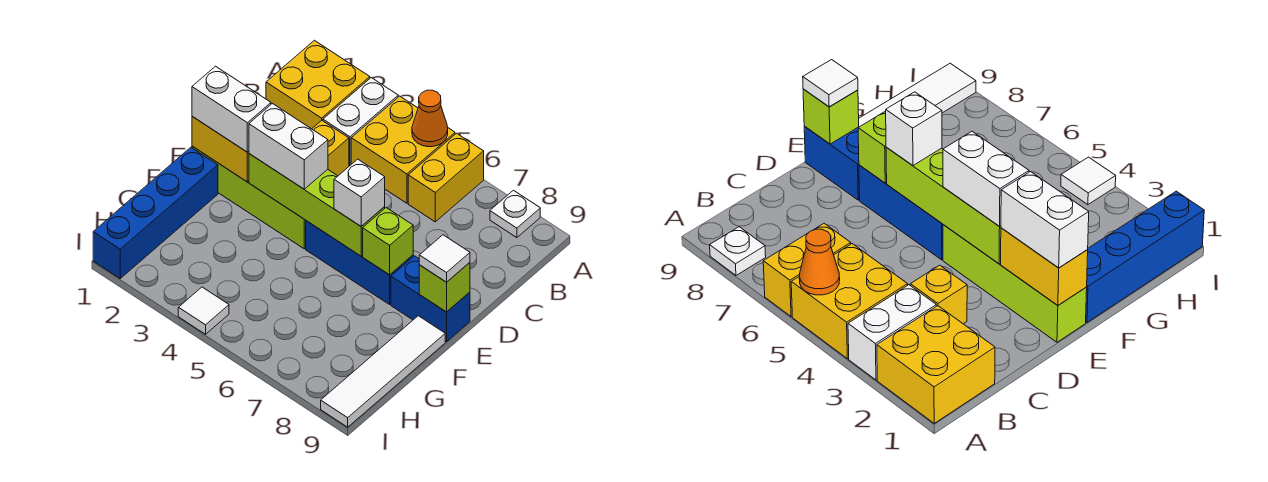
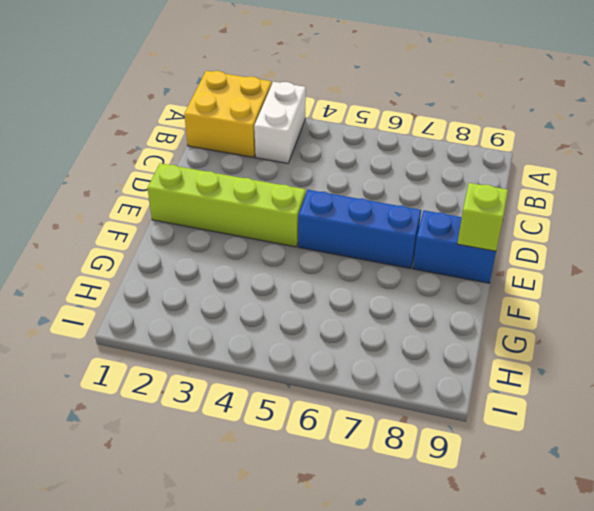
none -> yellow brick A4:B5 level 1
none -> yellow brick A6:B6 level 1
none -> white plate A8 level 1

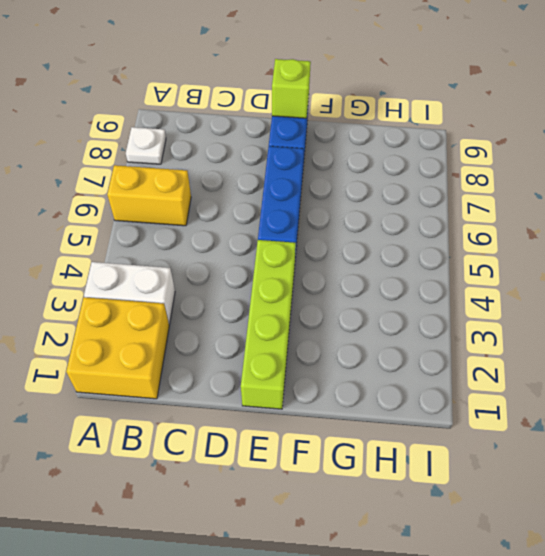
none -> yellow brick A4:B5 level 1
none -> yellow brick C3 level 1
none -> blue brick F1:I1 level 1

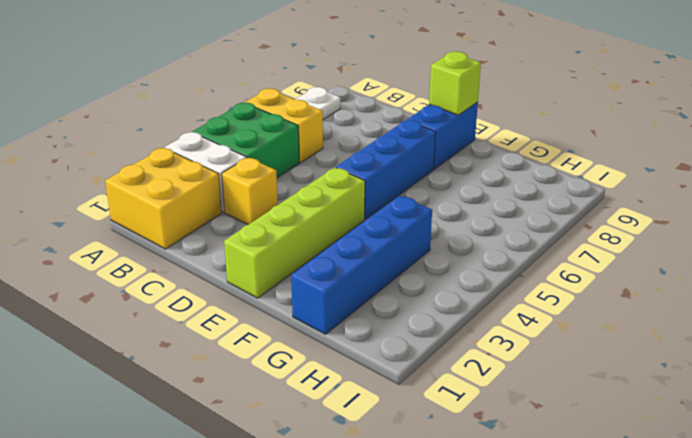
green brick A4:B5 level 1 -> yellow brick A4:B5 level 1
blue brick G1:G4 level 1 -> blue brick F1:I1 level 1
none -> white tile F9:I9 level 1
none -> white tile I4 level 1
none -> orange cone A5 level 2

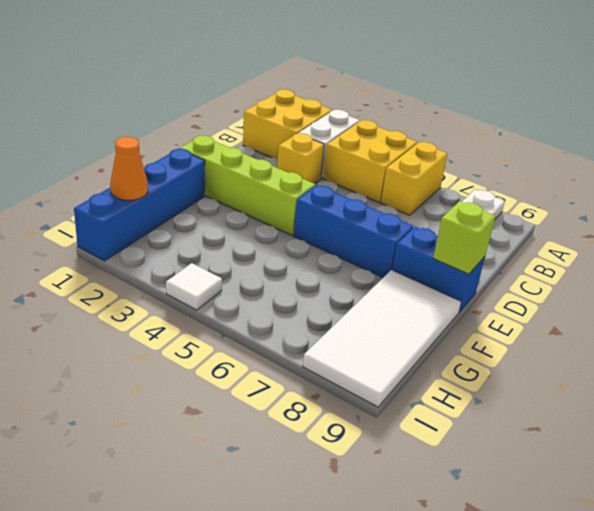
white tile F8:I9 level 1 -> white tile F9:I9 level 1
orange cone H1 level 2 -> orange cone A5 level 2
none -> yellow brick E1:E2 level 2
none -> lime brick E3:E6 level 2
none -> lime brick E7 level 2

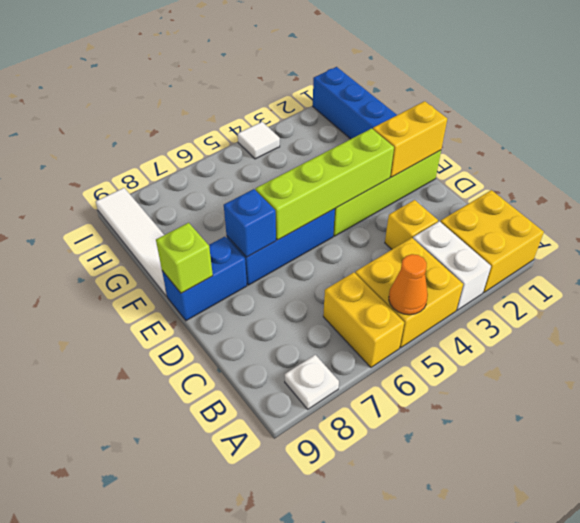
blue brick E7 level 2 -> lime brick E7 level 2
none -> white brick E1:E2 level 3
none -> white brick E3:E4 level 3
none -> white brick E6 level 3

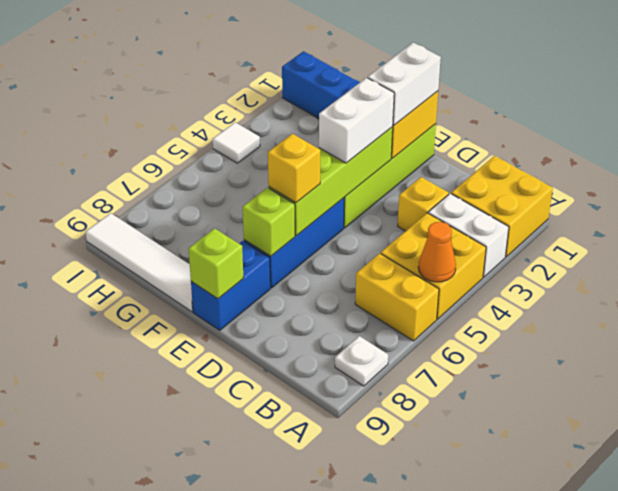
yellow brick E6 level 3 -> white brick E6 level 3
none -> white tile E9 level 3

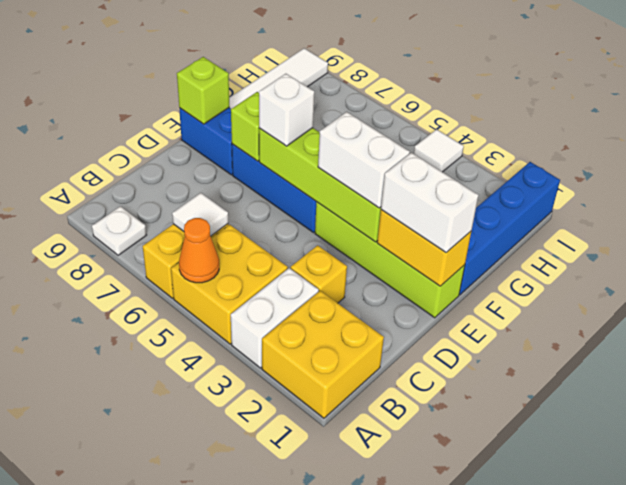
white tile B6 level 2 -> white tile E9 level 3

